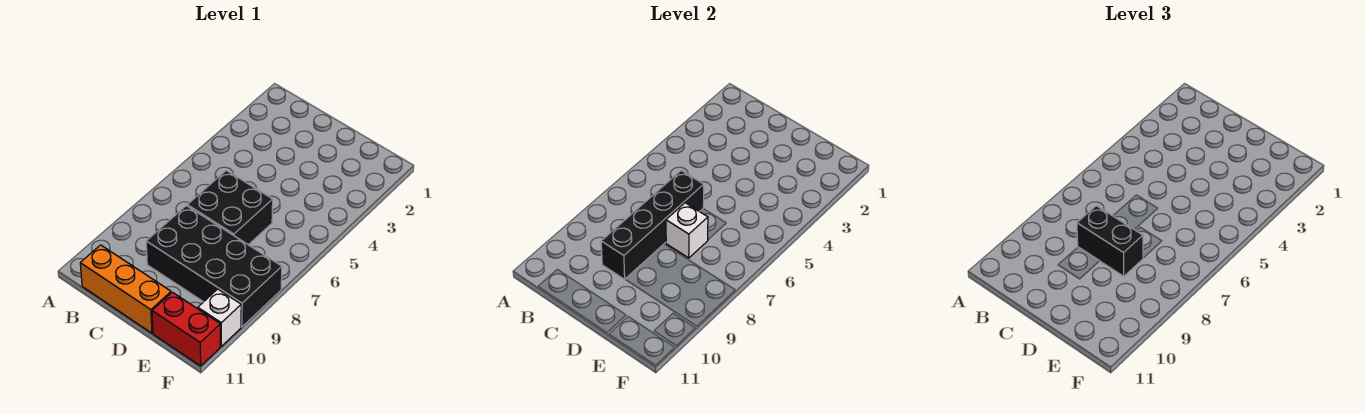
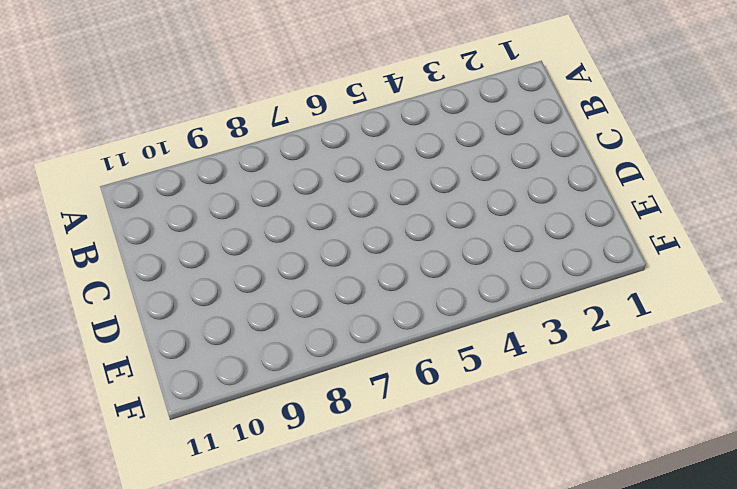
none -> orange brick B11:D11 level 1
none -> black brick C6:D7 level 1

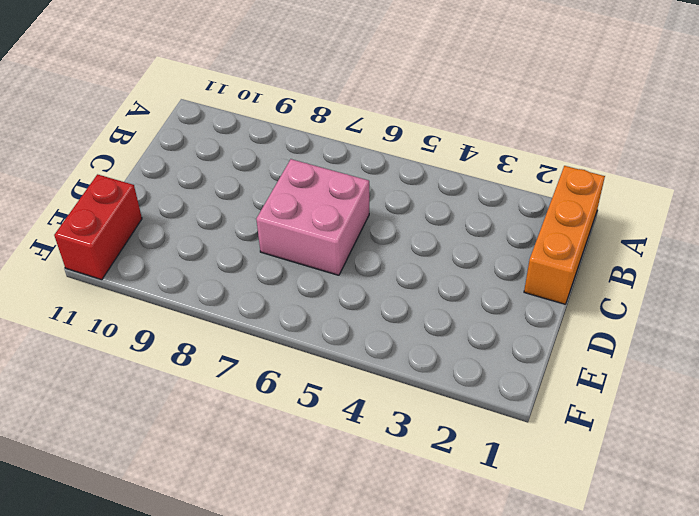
orange brick A1:C1 level 1 -> orange brick B11:D11 level 1
pink brick C6:D7 level 1 -> black brick C6:D7 level 1
none -> black brick C8:F9 level 1
none -> white brick F10 level 1

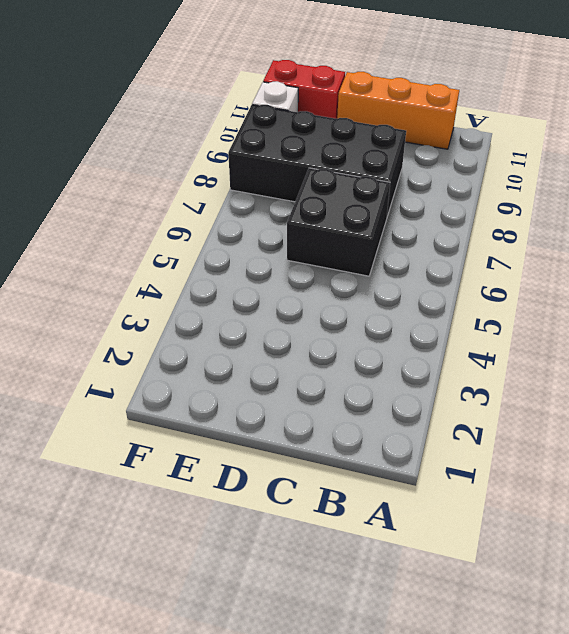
none -> black brick C6:C9 level 2
none -> white brick D7 level 2

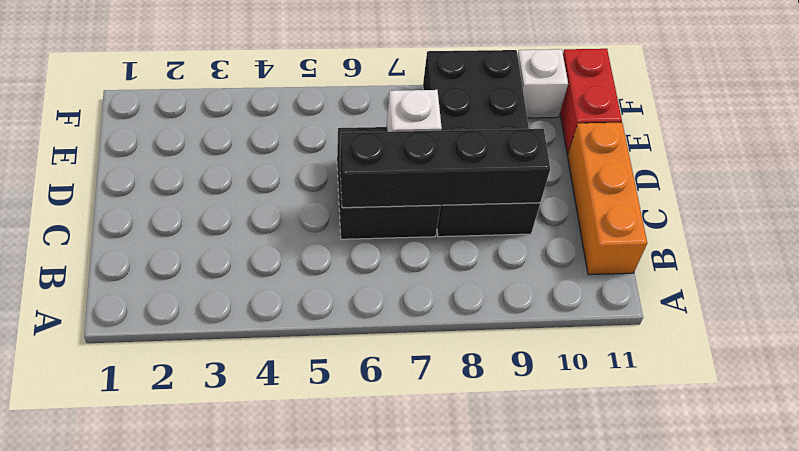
none -> black brick C8:D8 level 3

